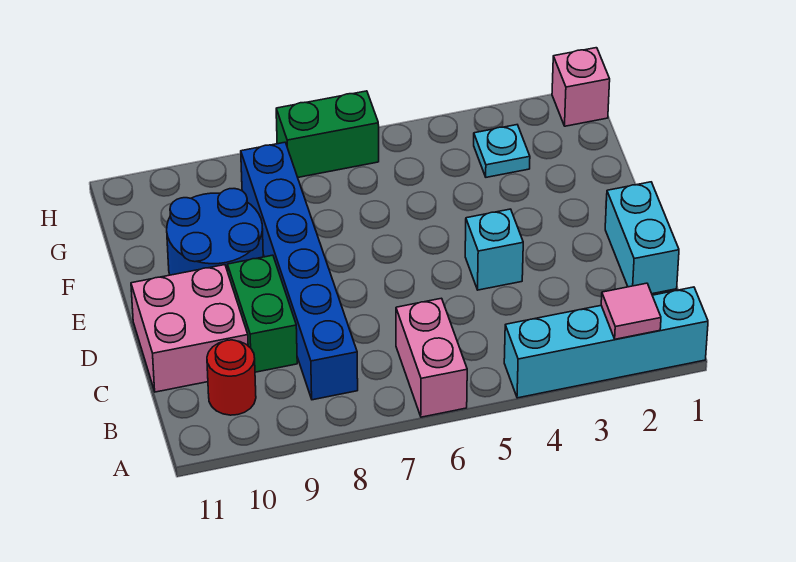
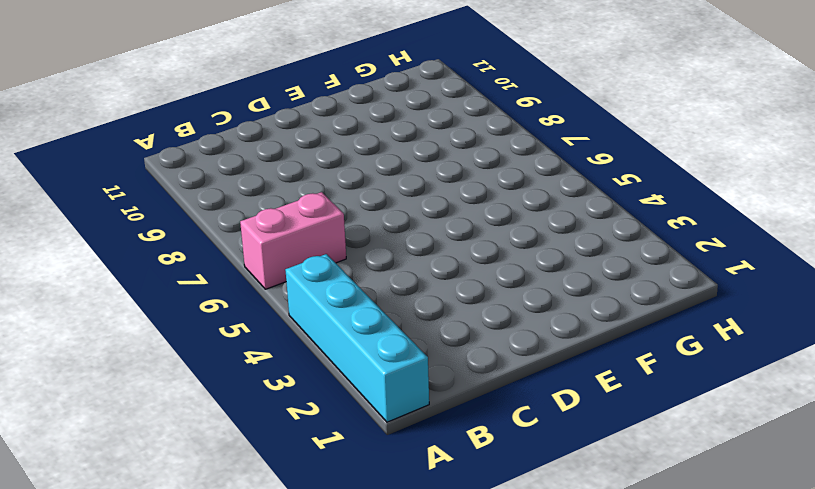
none -> blue brick B8:G8 level 1
none -> red round brick B10 level 1
none -> cyan brick C1:D1 level 1

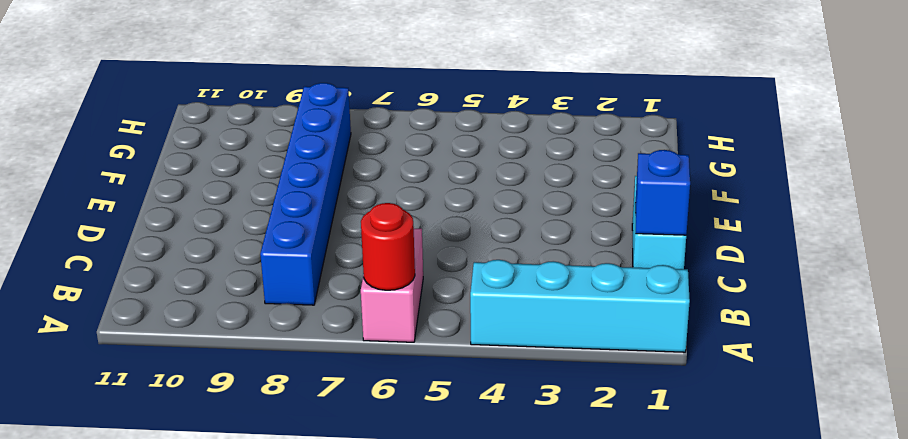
red round brick A6 level 2 -> red round brick B10 level 1
blue brick C1 level 2 -> none
none -> green brick C9:D9 level 1
none -> pink brick C10:D11 level 1
none -> cyan brick D4 level 1

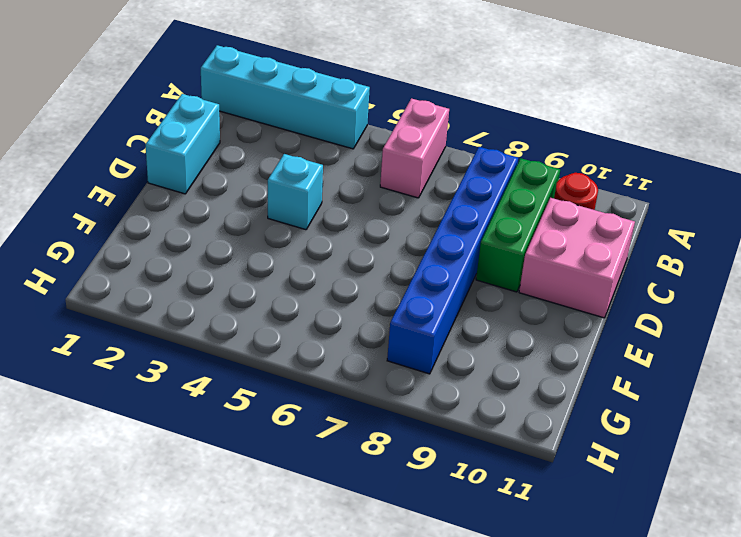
green brick B9:D9 level 1 -> green brick C9:D9 level 1
none -> blue round brick E9:F10 level 1
none -> cyan plate G3 level 1
none -> pink brick H1 level 1

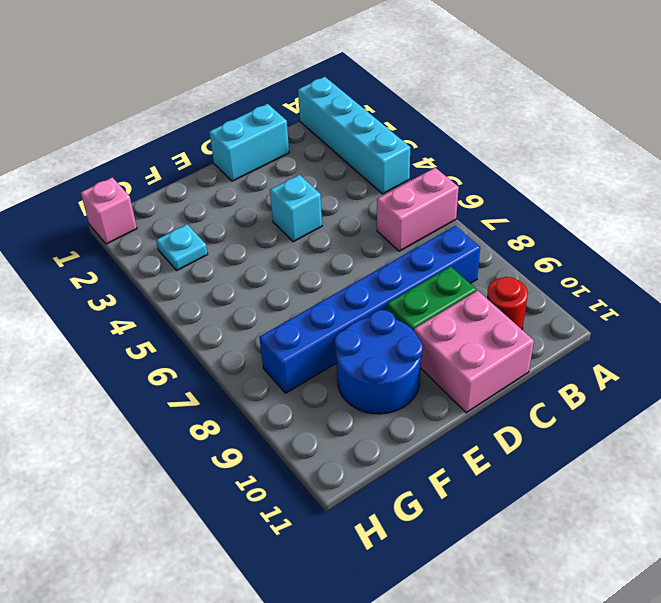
none -> green brick H6:H7 level 1
none -> pink tile A2 level 2

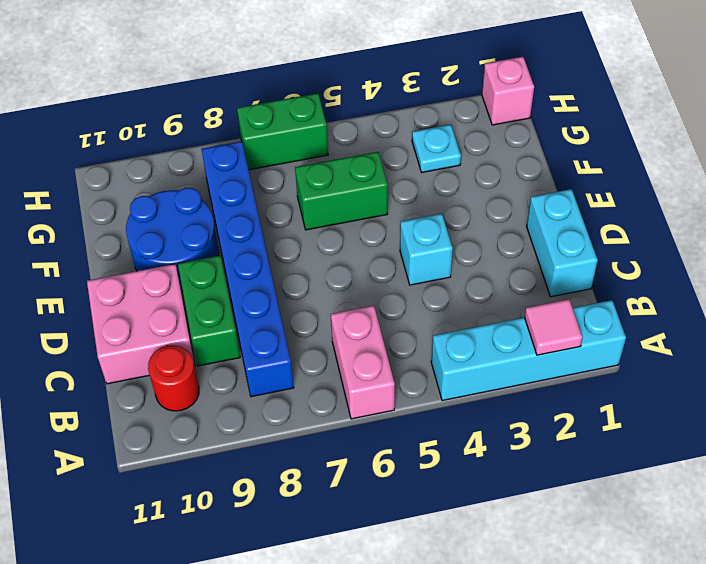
green brick F5:F6 level 1 -> none

